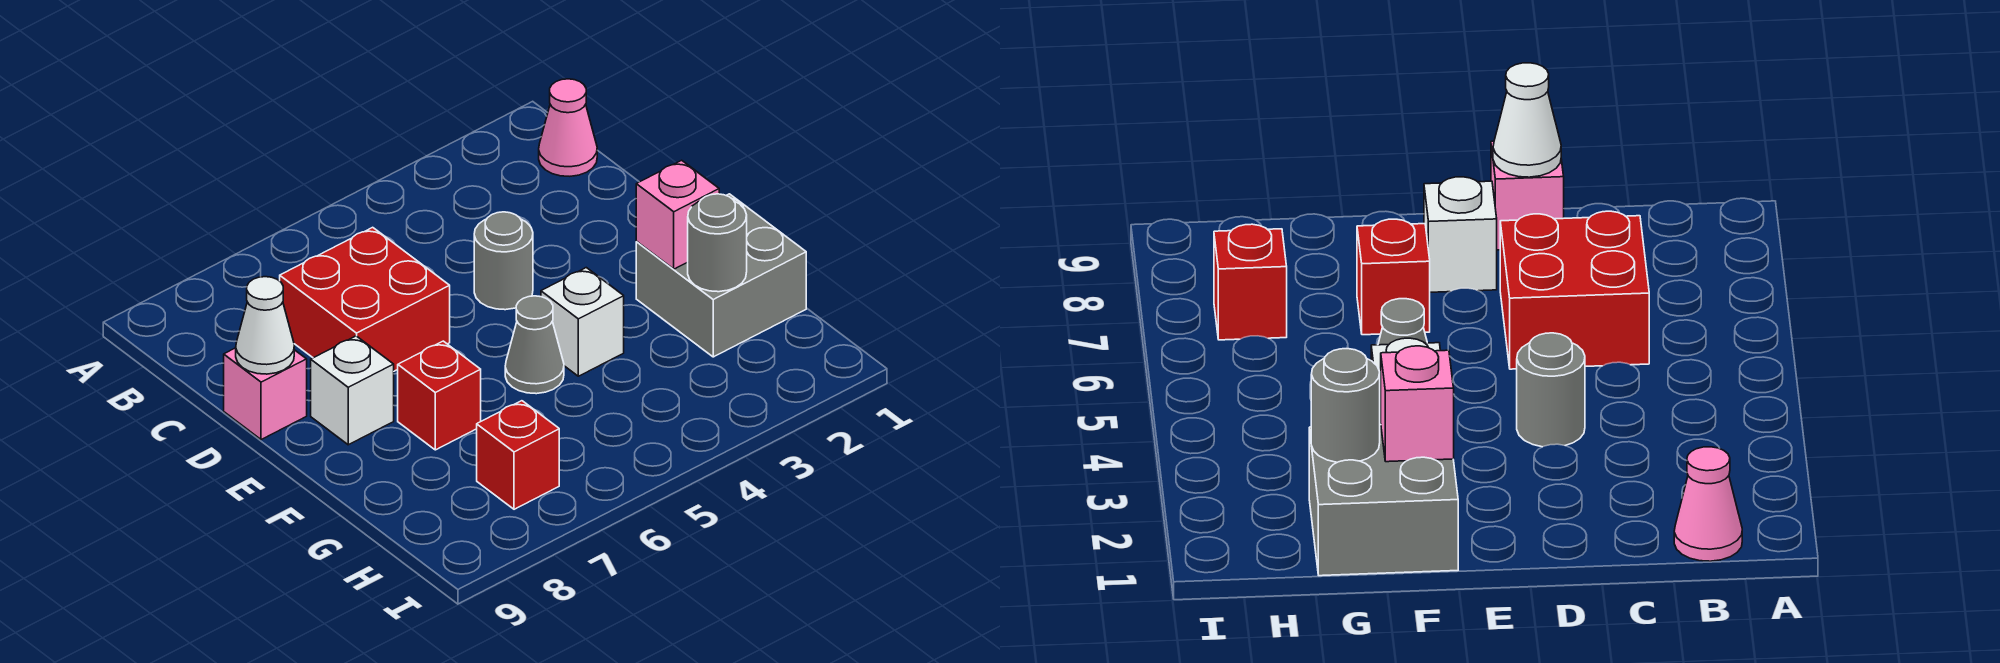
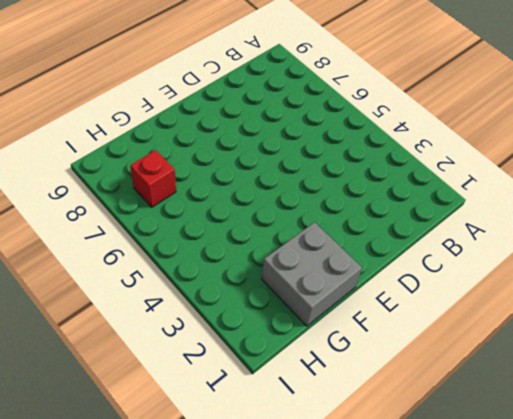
none -> pink cone B1 level 1
none -> red brick C6:D7 level 1
none -> grey round brick D4 level 1

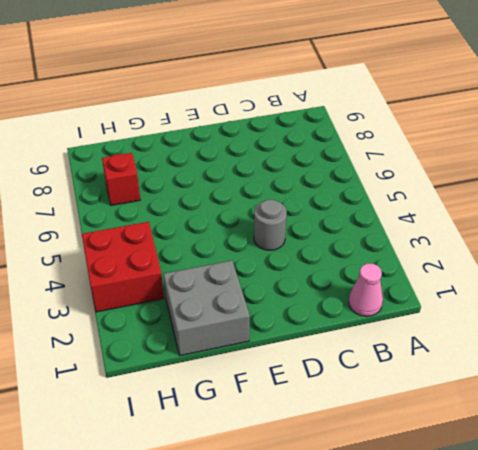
red brick H3:I4 level 1 -> red brick C6:D7 level 1
none -> pink brick D9 level 1
none -> white brick E8 level 1
none -> white brick F4 level 1

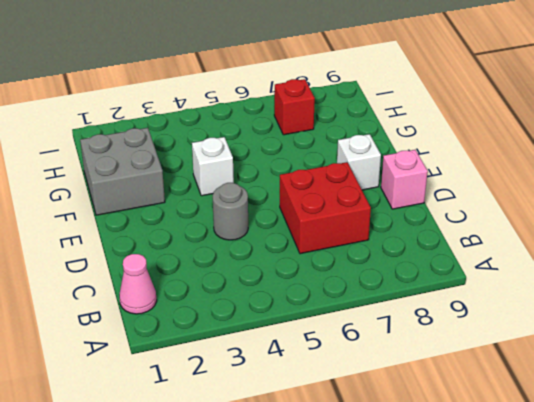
none -> grey cone F5 level 1
none -> red brick F7 level 1
none -> white cone D9 level 2

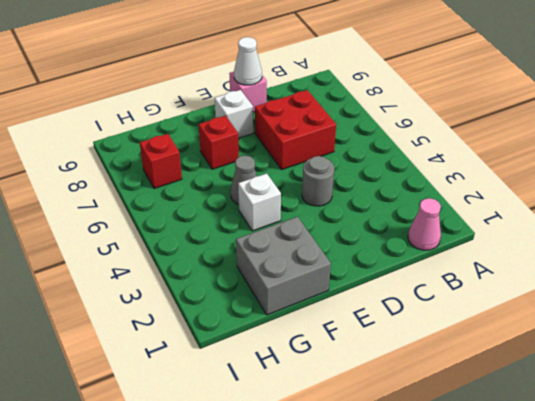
none -> pink brick F2 level 2
none -> grey round brick G2 level 2

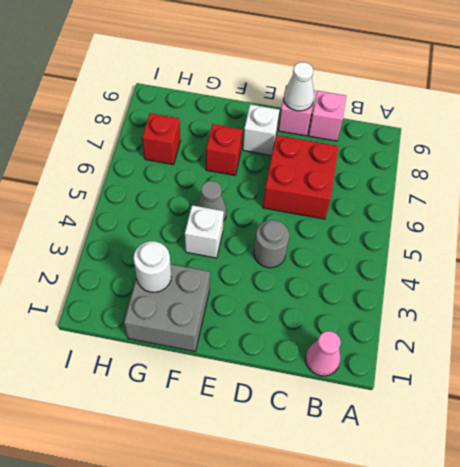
pink brick C9 level 1 -> pink brick F2 level 2
white round brick G2 level 2 -> grey round brick G2 level 2

